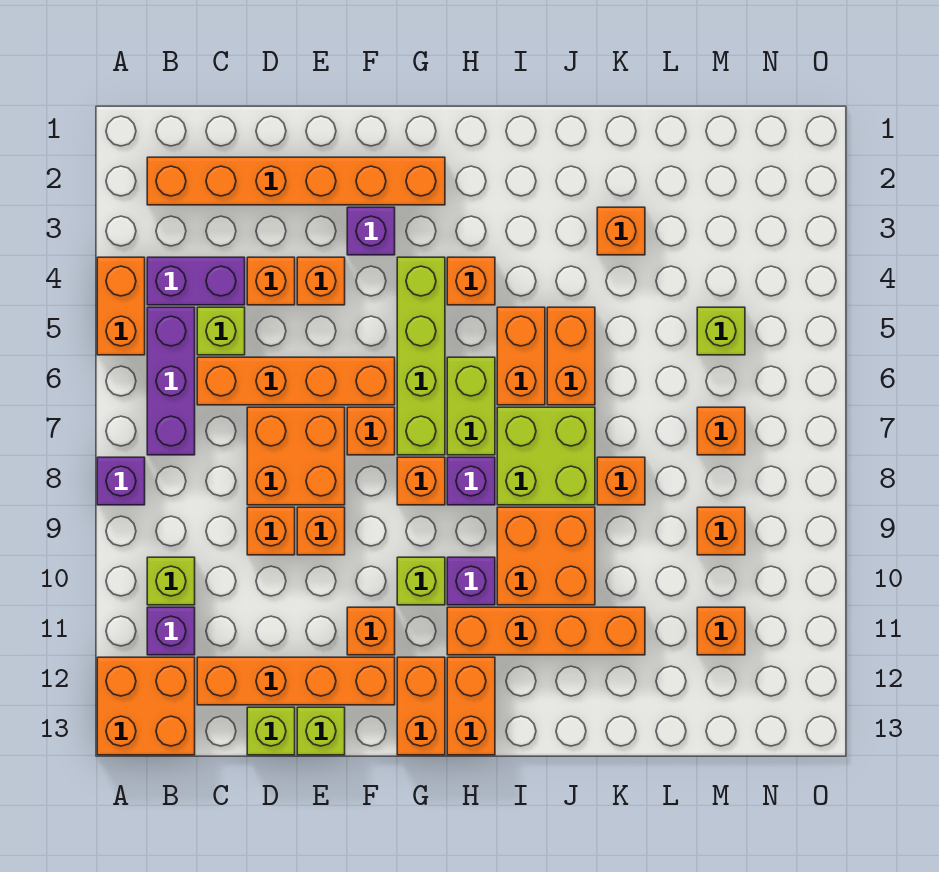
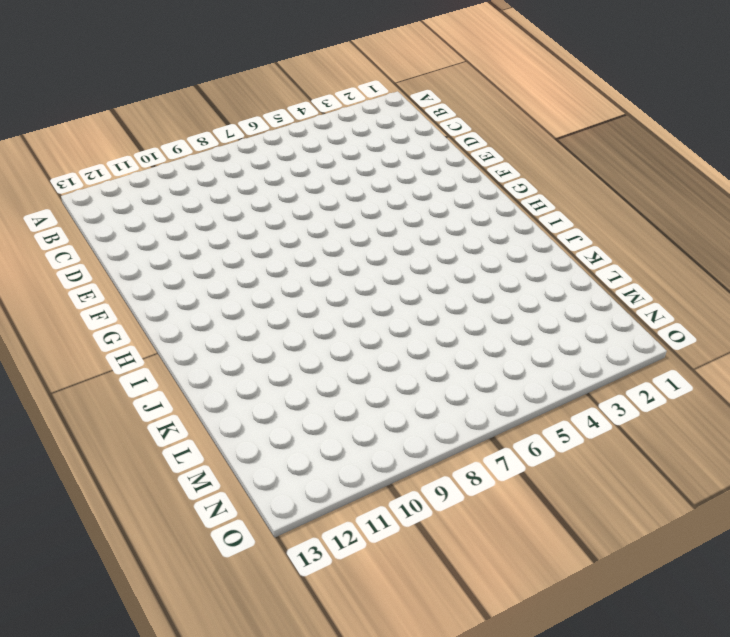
none -> orange brick A4:A5 level 1
none -> purple brick A8 level 1
none -> orange brick A12:B13 level 1
none -> orange brick B2:G2 level 1

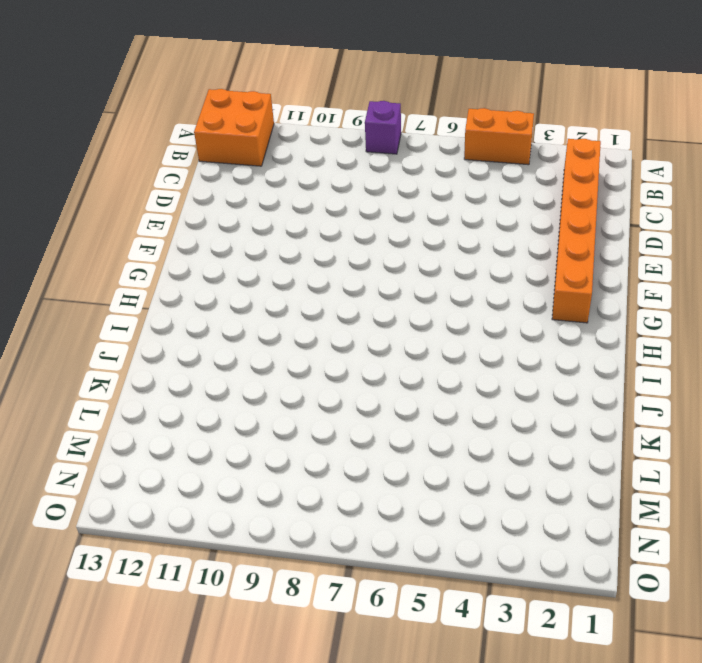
none -> purple brick B4:C4 level 1
none -> purple brick B5:B7 level 1
none -> lime brick B10 level 1
none -> purple brick B11 level 1

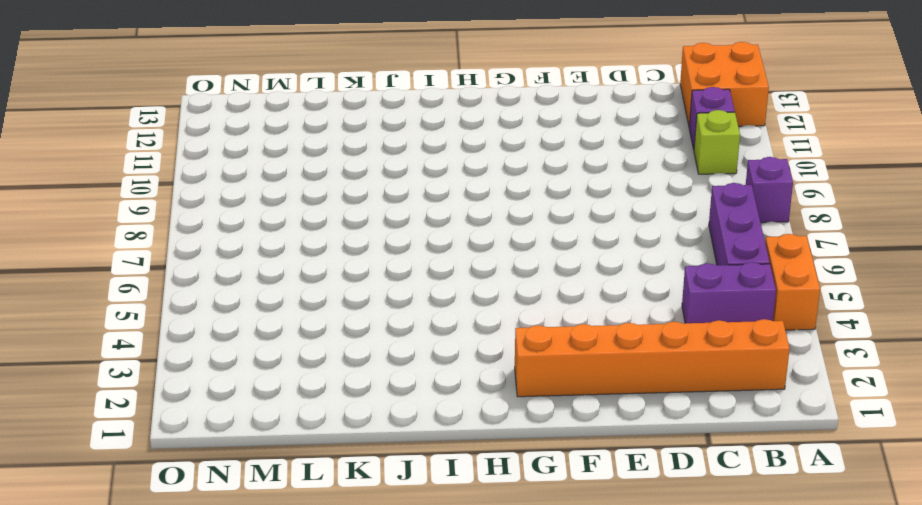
none -> lime brick C5 level 1
none -> orange brick C6:F6 level 1
none -> orange brick C12:F12 level 1
none -> orange brick D4 level 1

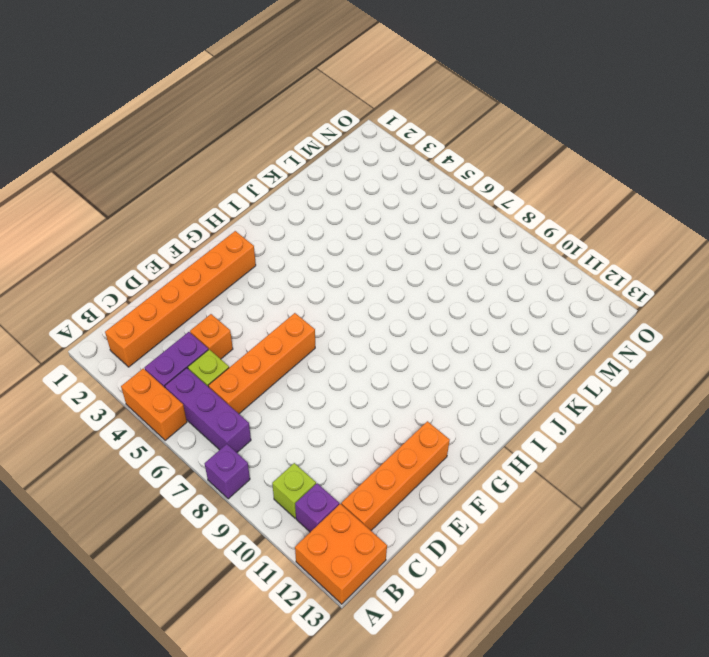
none -> orange brick D7:E8 level 1
none -> orange brick D9 level 1
none -> lime brick D13 level 1
none -> orange brick E4 level 1

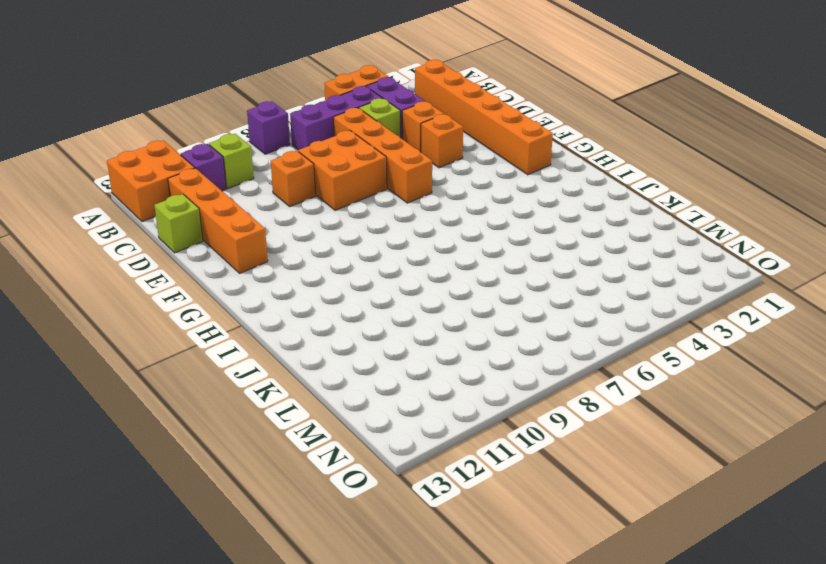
none -> orange brick E9 level 1
none -> lime brick E13 level 1
none -> purple brick F3 level 1
none -> orange brick F7 level 1

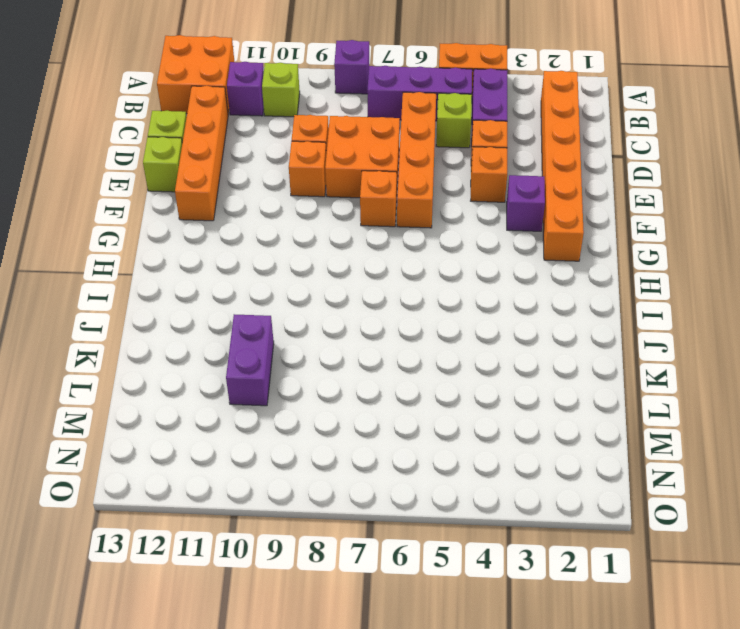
purple brick K10:L10 level 1 -> none
none -> orange brick F11 level 1
none -> lime brick G4:G7 level 1
none -> orange brick G8 level 1
none -> lime brick G10 level 1

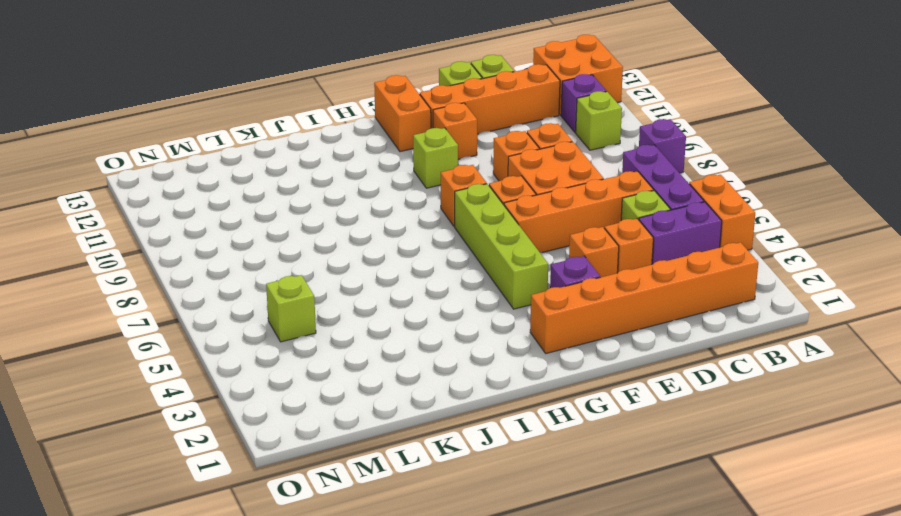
none -> orange brick H4 level 1
none -> lime brick H6:H7 level 1
none -> purple brick H8 level 1
none -> purple brick H10 level 1

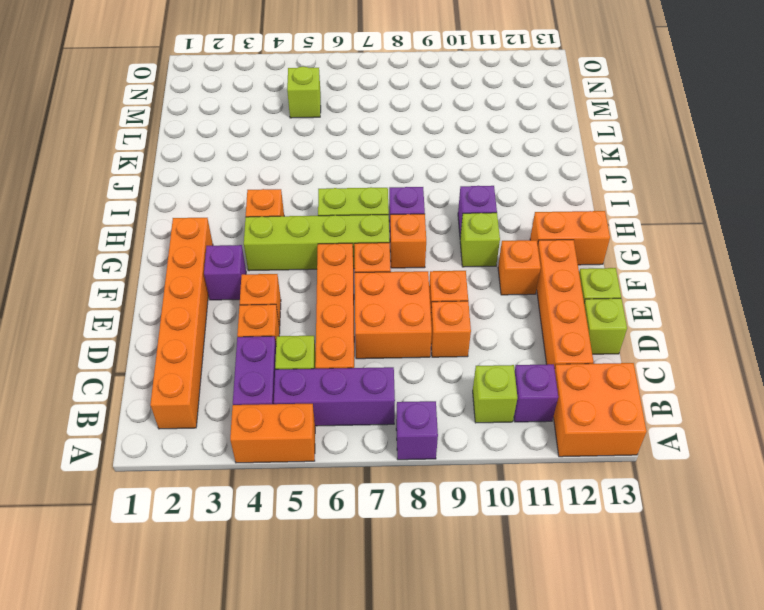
none -> orange brick H11:K11 level 1
none -> orange brick H12:H13 level 1
none -> orange brick I5:I6 level 1
none -> lime brick I7:J8 level 1

